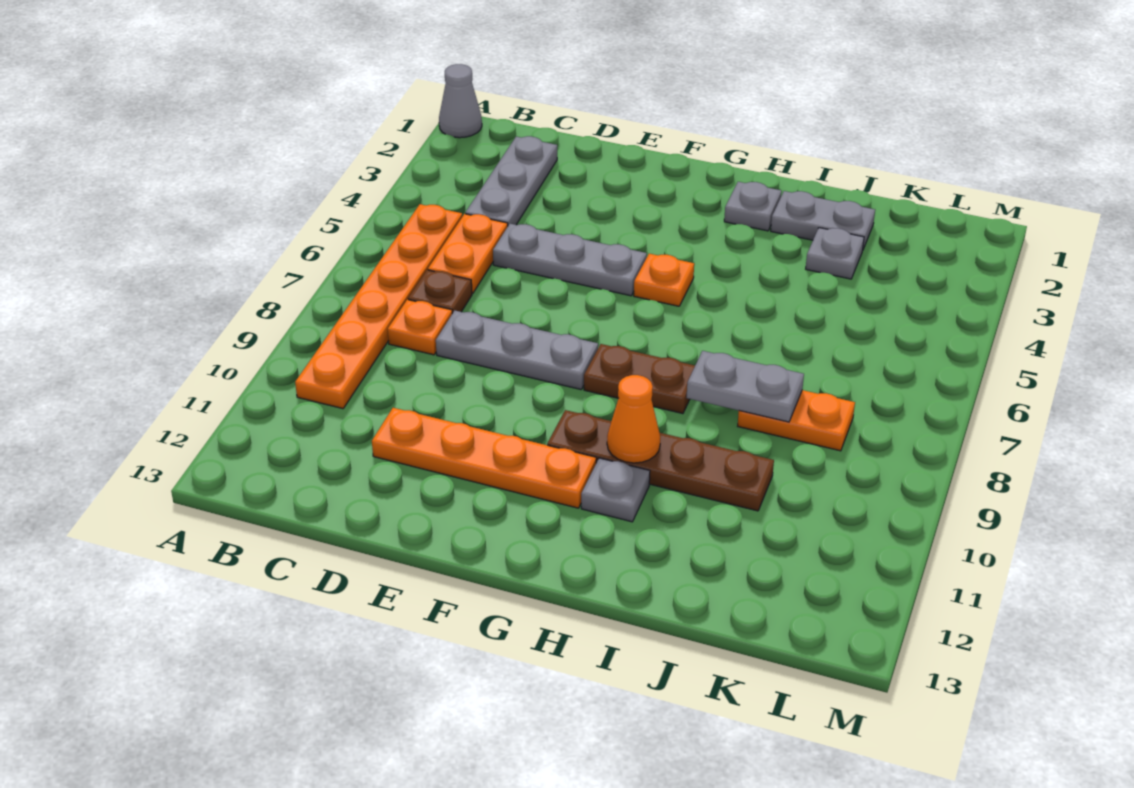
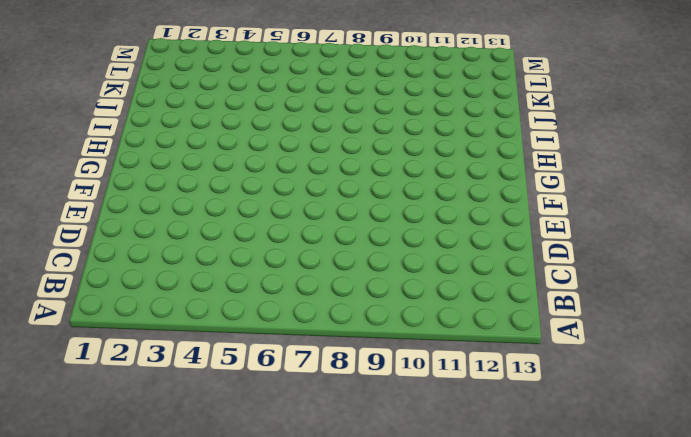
none -> grey cone A1 level 1
none -> orange plate B5:B10 level 1
none -> grey plate C2:C4 level 1

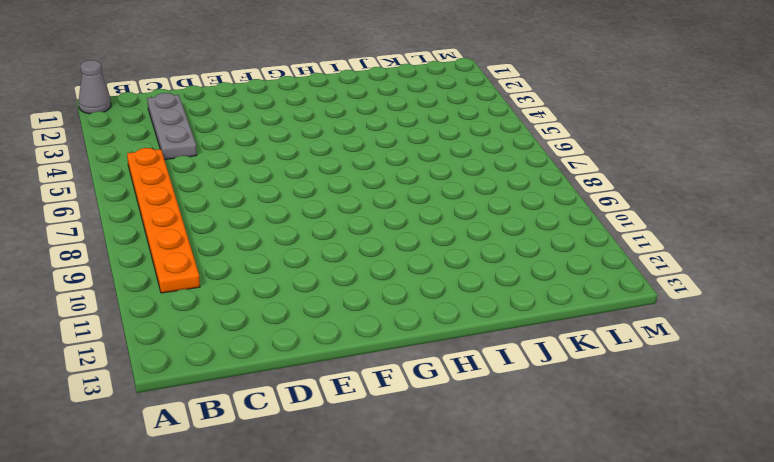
none -> orange plate C5:C6 level 1
none -> brown plate C7 level 1
none -> orange plate C8 level 1

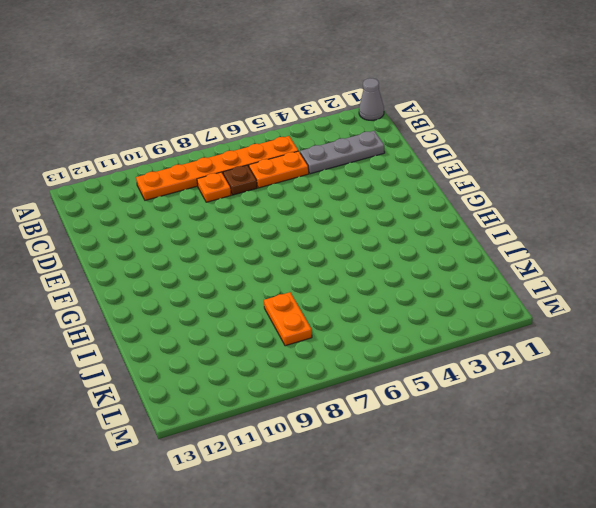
none -> grey plate D5:F5 level 1
none -> grey plate D8:F8 level 1
none -> orange plate D11:G11 level 1

